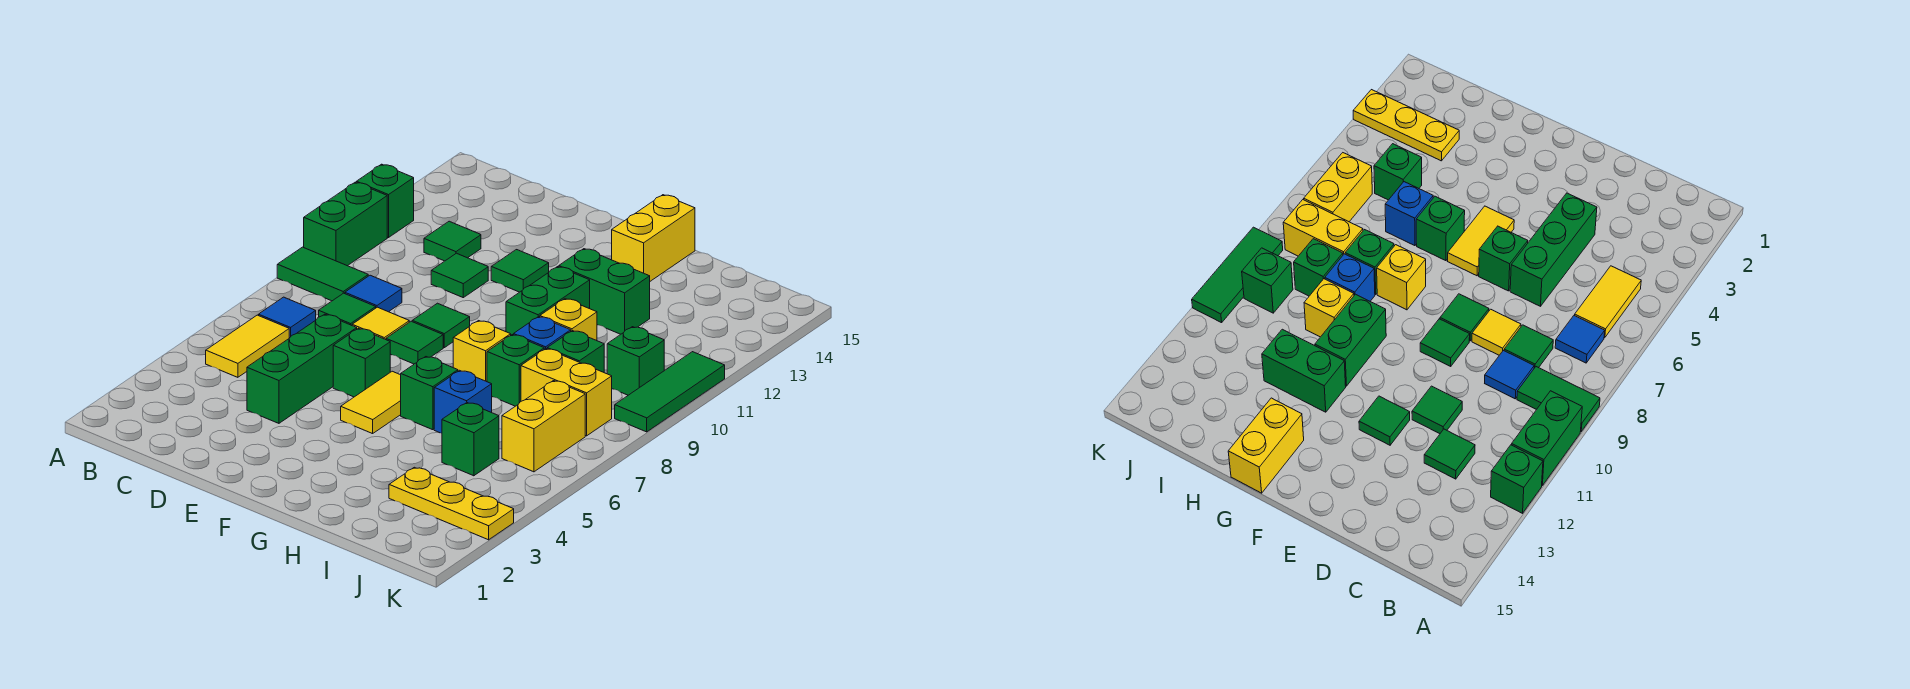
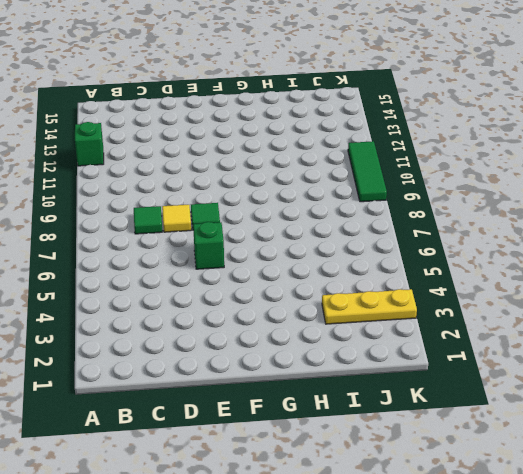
none -> green tile A9:B9 level 1
none -> green brick A10:A11 level 1
none -> yellow tile B5:B6 level 1
none -> blue tile B7 level 1

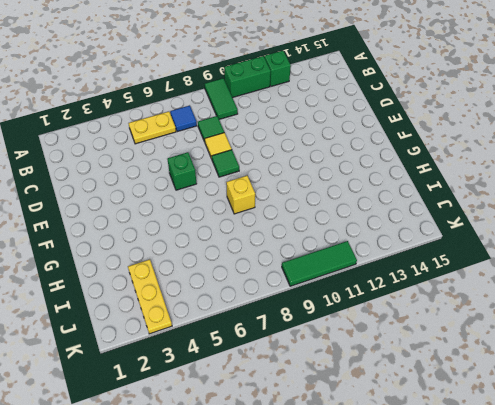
yellow plate B5:B6 level 1 -> yellow tile B5:B6 level 1
none -> blue tile C9 level 1
none -> green tile C12 level 1
none -> green brick D4:D6 level 1
none -> green tile D11 level 1

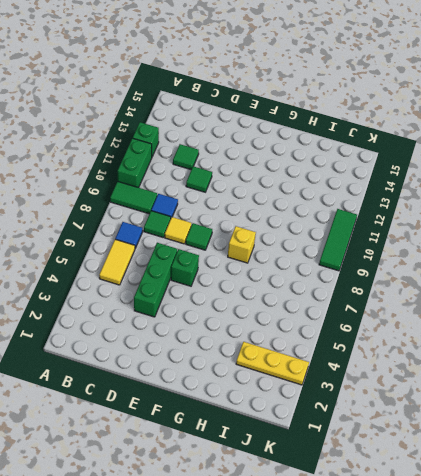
none -> green tile E9 level 1
none -> green tile E12 level 1
none -> yellow tile F5:F6 level 1
none -> green brick G6 level 1

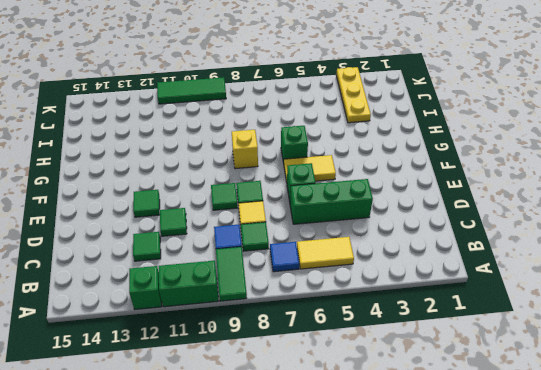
none -> green brick G10:G11 level 1
none -> green brick G12:H12 level 1
none -> yellow brick G14:G15 level 1
none -> blue brick H6 level 1

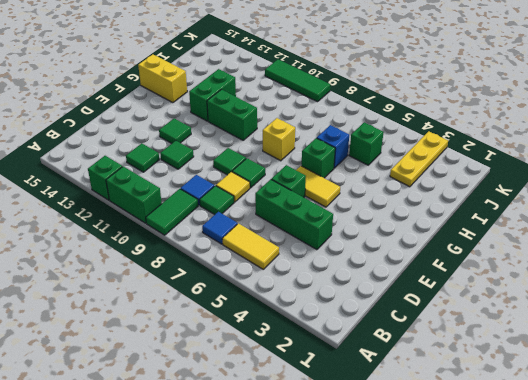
none -> green brick H8 level 1
none -> blue brick H9 level 1
none -> yellow brick H10 level 1
none -> yellow brick I8:J8 level 1

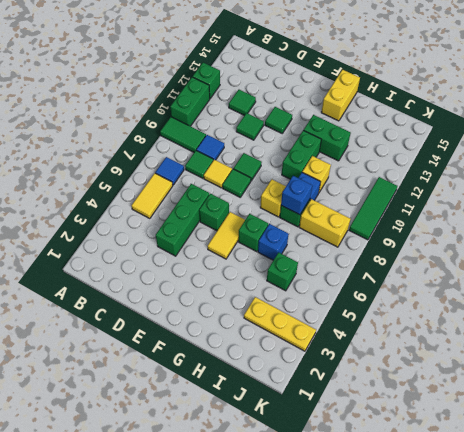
blue brick H8 level 2 -> none
none -> green brick I9 level 1
none -> yellow brick J6:J7 level 1
none -> green brick J10 level 1

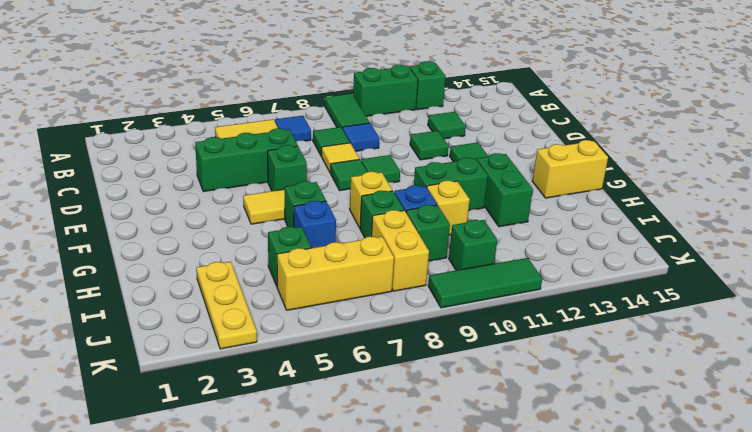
yellow brick J5:J7 level 1 -> yellow brick J6:J7 level 1

